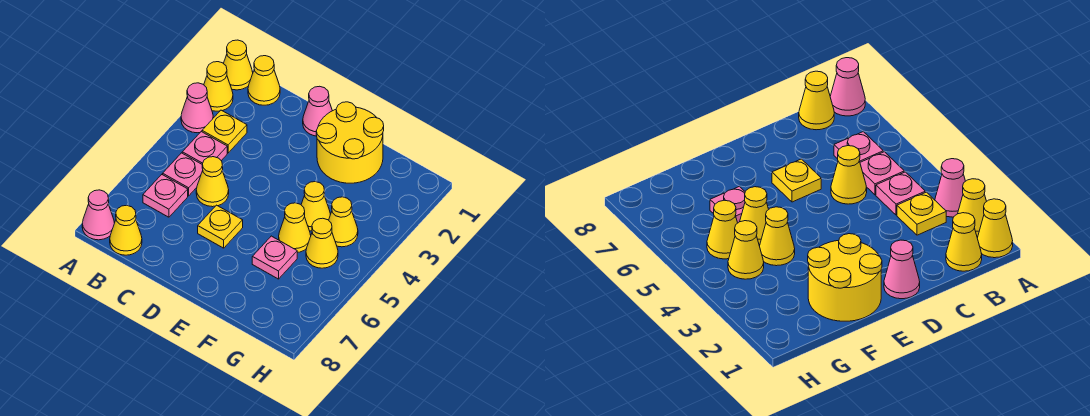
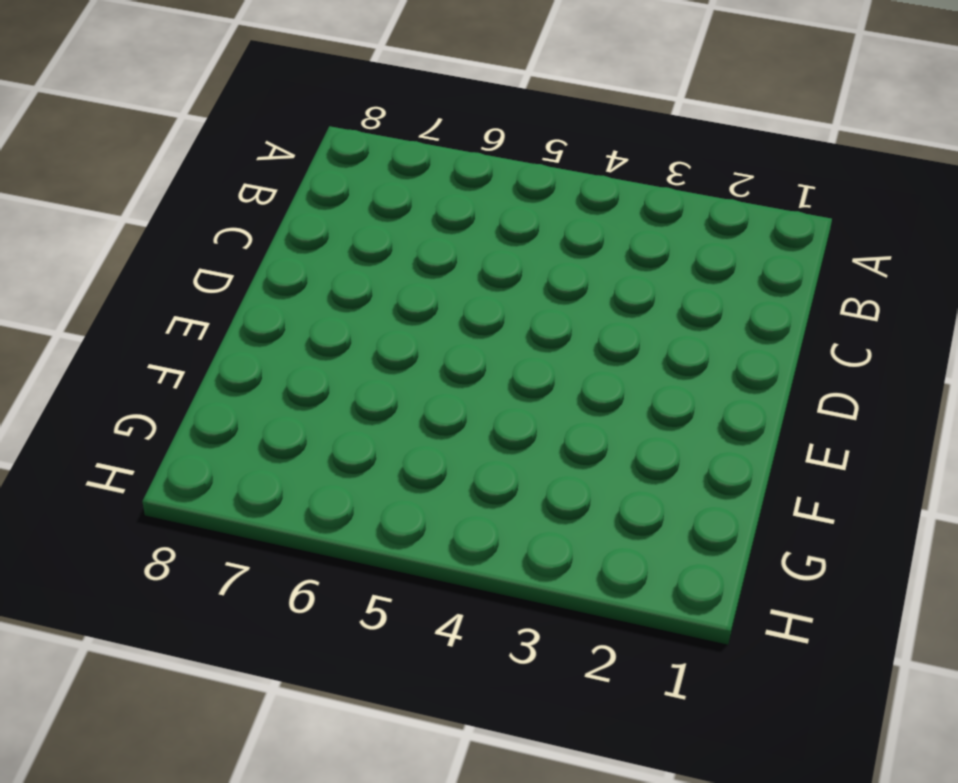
none -> yellow cone A1 level 1
none -> yellow cone A2 level 1
none -> pink cone A3 level 1

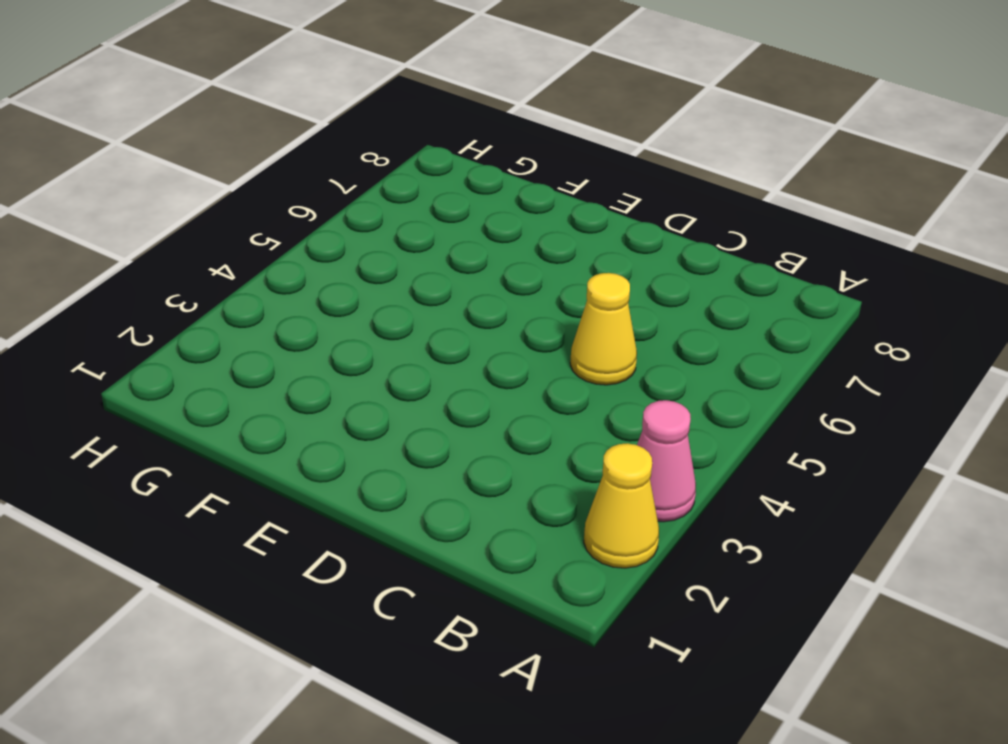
none -> yellow cone A1 level 1
none -> pink cone A8 level 1
none -> yellow cone B1 level 1

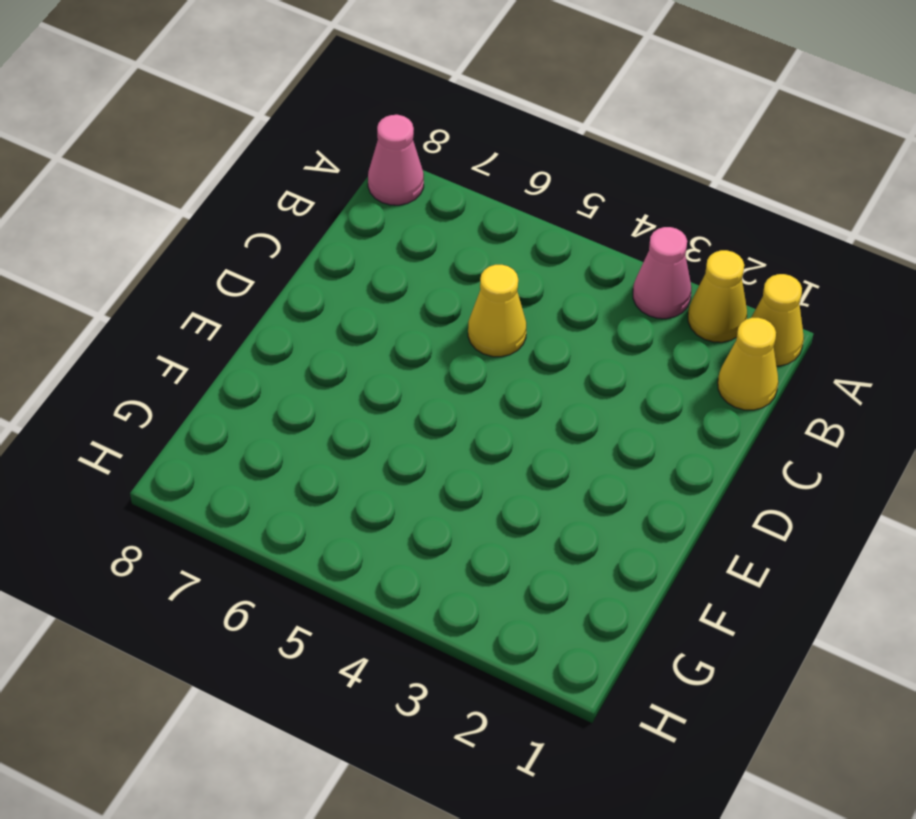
none -> yellow plate B3 level 1
none -> pink plate B4 level 1
none -> pink plate B5 level 1

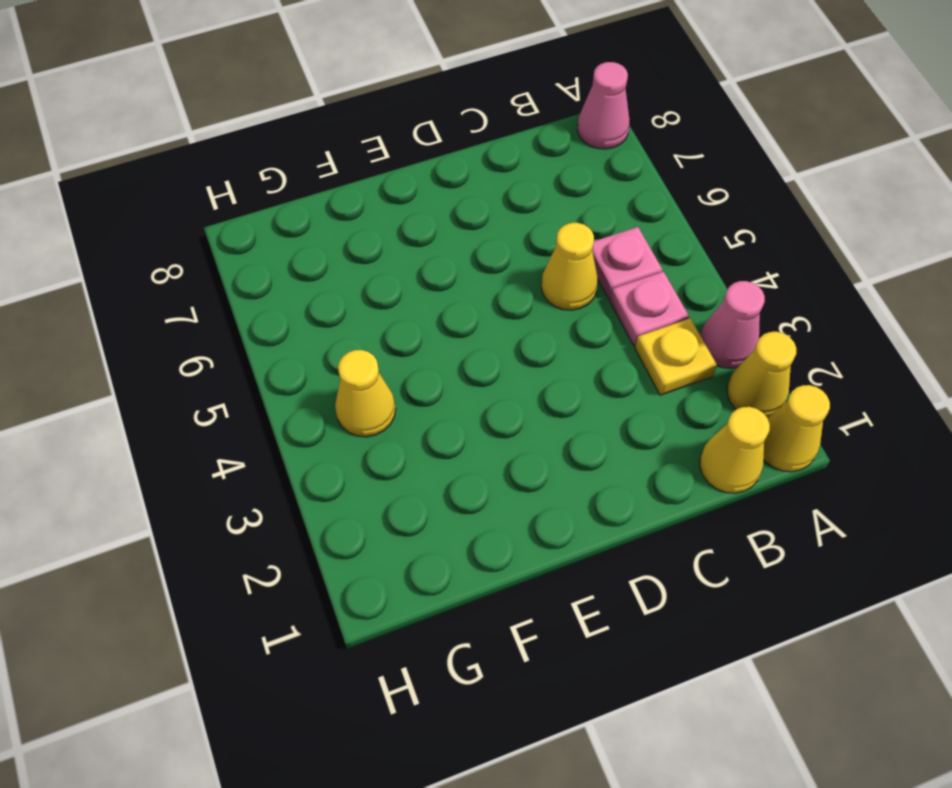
none -> pink plate B6 level 1
none -> yellow cone B8 level 1
none -> pink cone D1 level 1

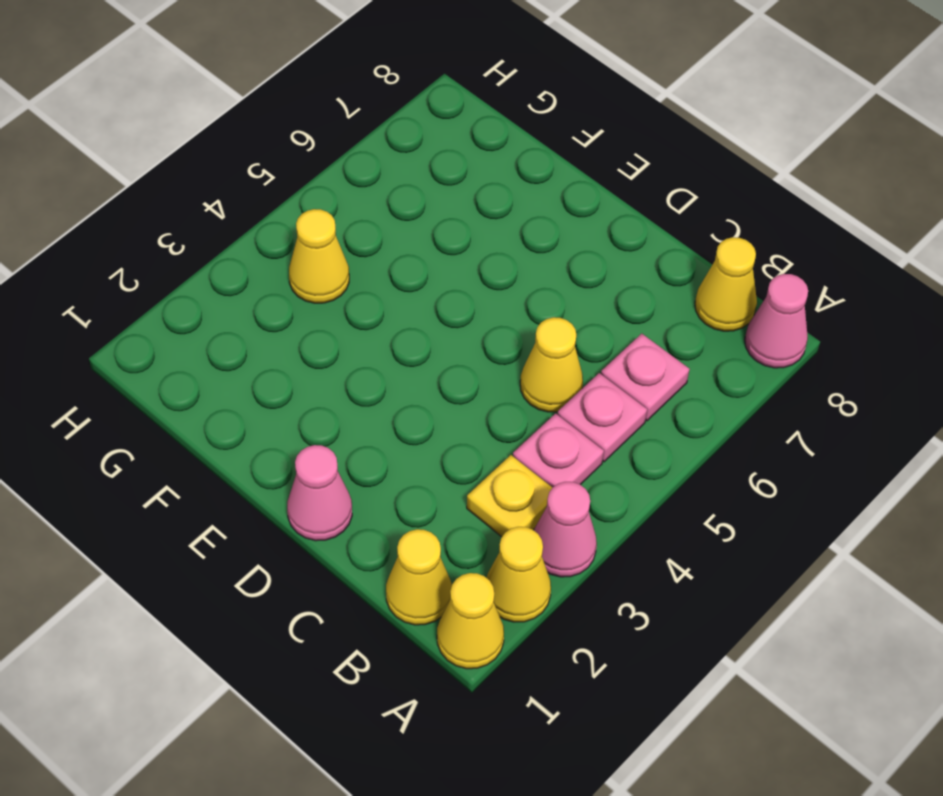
none -> yellow plate D6 level 1
none -> yellow round brick E1:F2 level 1
none -> yellow cone F4 level 1

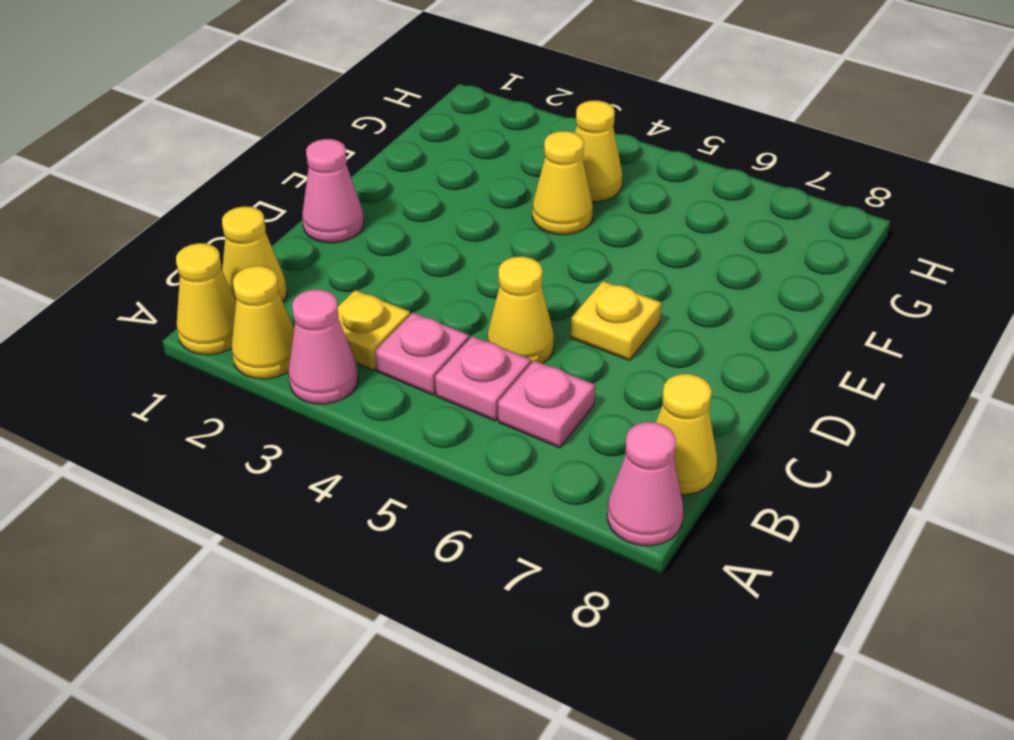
none -> yellow round brick E1:F2 level 1
none -> yellow cone F5 level 1
none -> pink plate F6 level 1

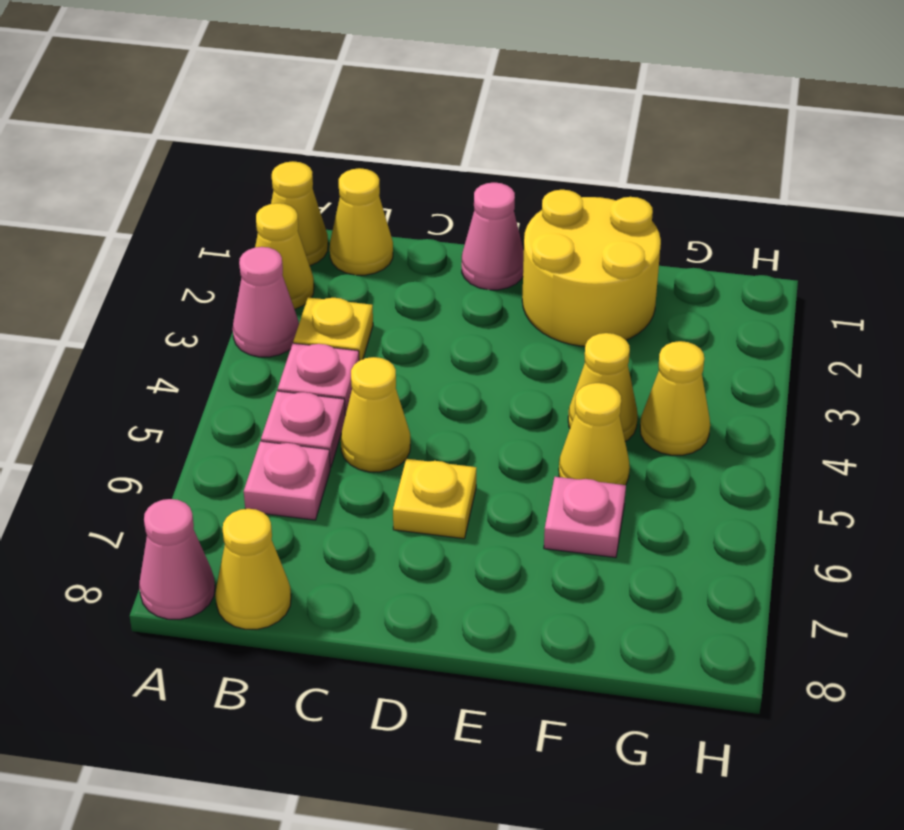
none -> yellow cone G5 level 1

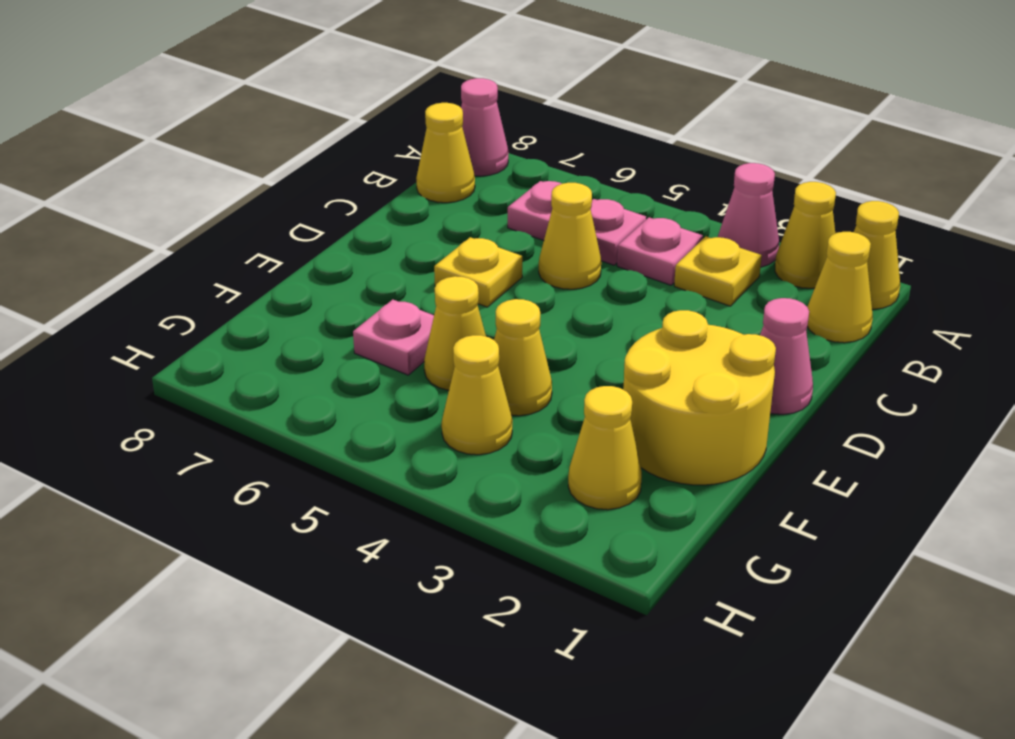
yellow cone G2 level 1 -> yellow cone G5 level 1

